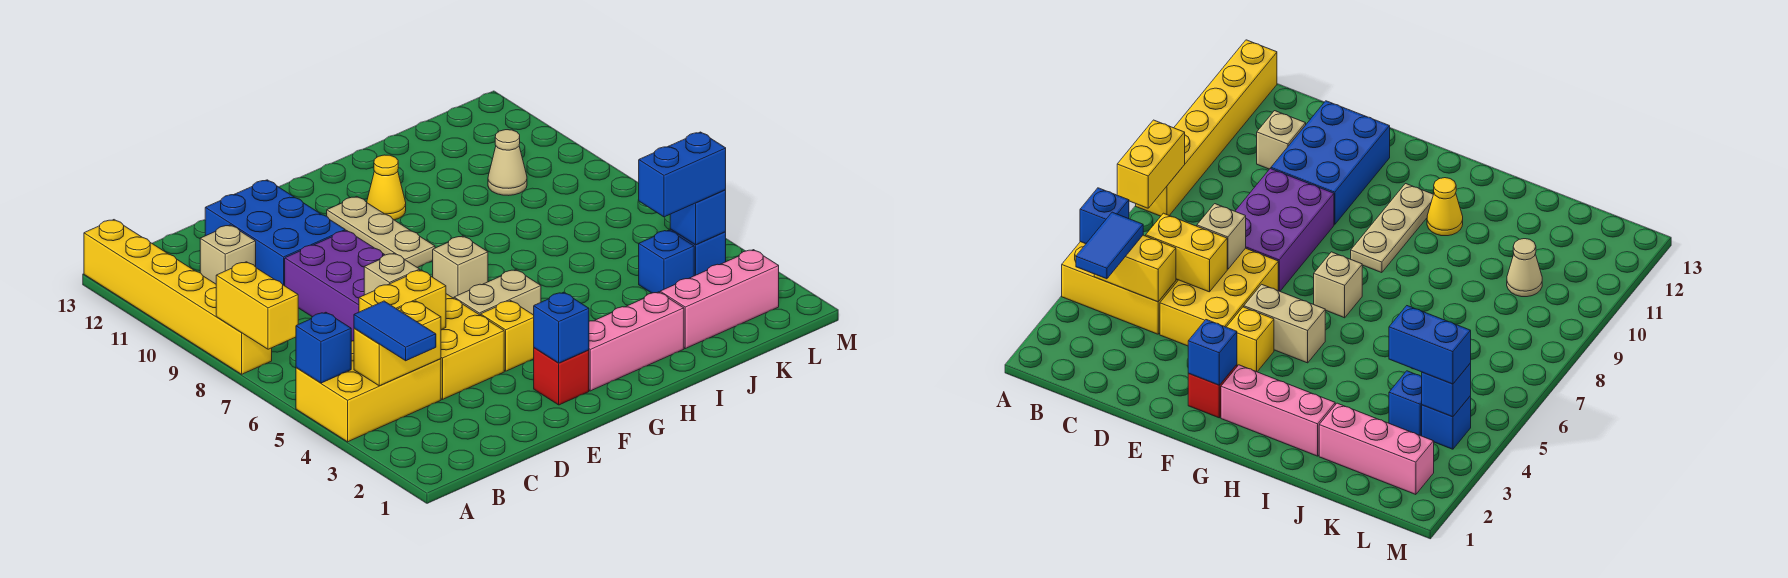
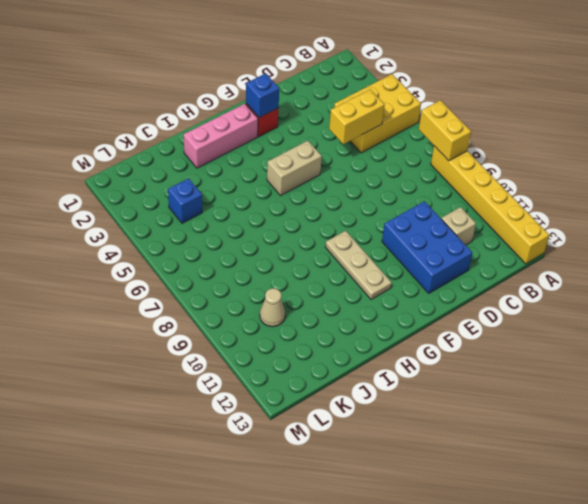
none -> yellow brick D4:E6 level 1
none -> purple brick D7:E9 level 1
none -> yellow brick F4 level 1

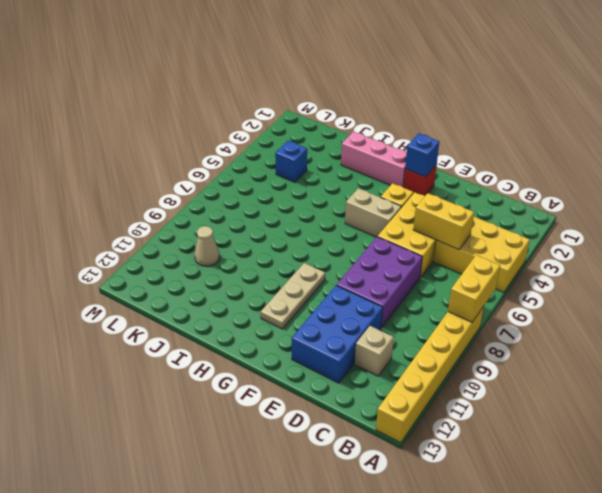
none -> tan brick G7 level 1
none -> yellow cone H11 level 1
none -> pink brick J2:L2 level 1

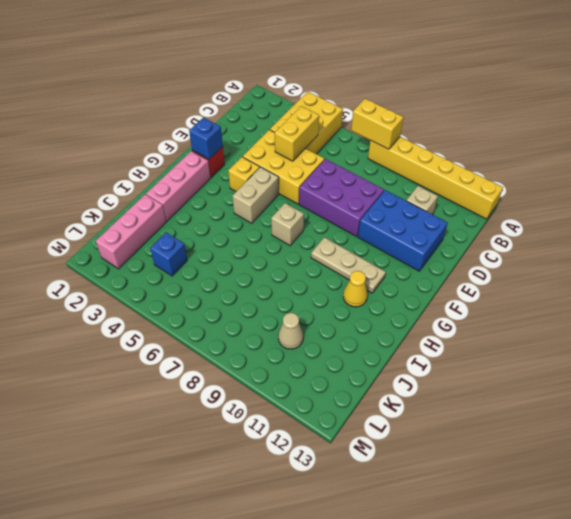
none -> blue brick L4 level 1
none -> blue brick A5 level 2
none -> yellow brick B4:C4 level 2

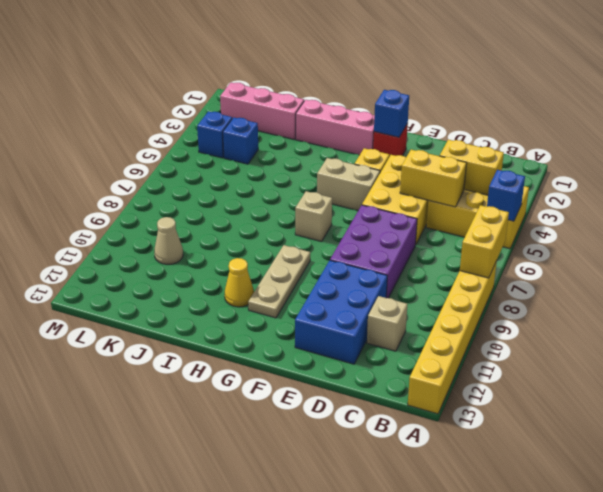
none -> tan brick D6 level 2
none -> blue brick L4 level 2
none -> blue tile B3:B4 level 3

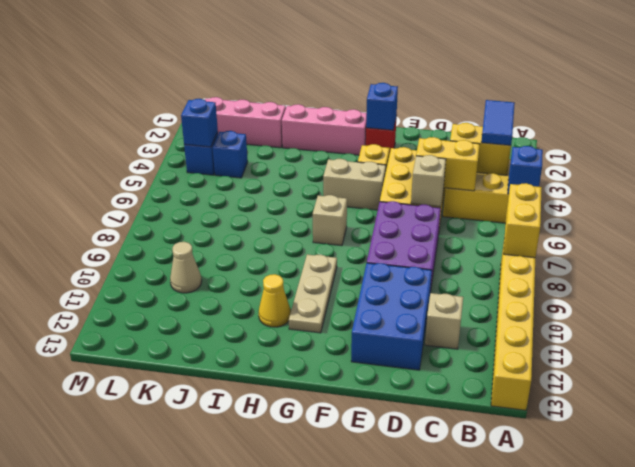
none -> blue brick K4:L4 level 3

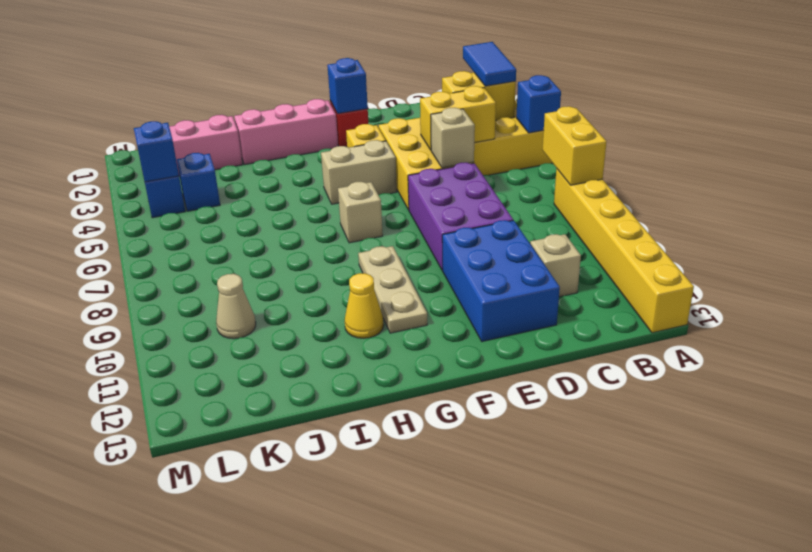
none -> blue brick K4:L4 level 3

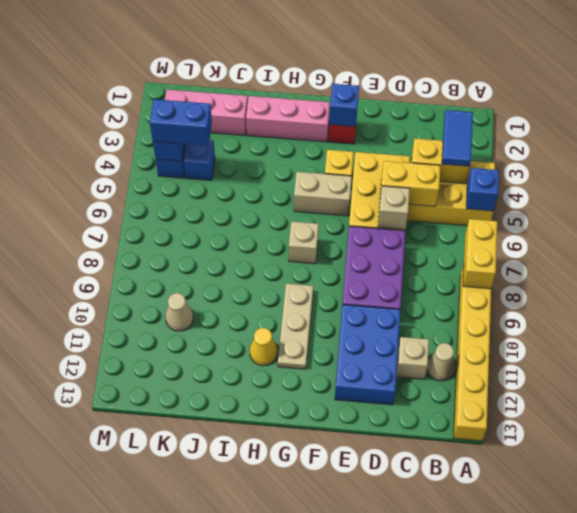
tan cone B11 level 1 -> none

